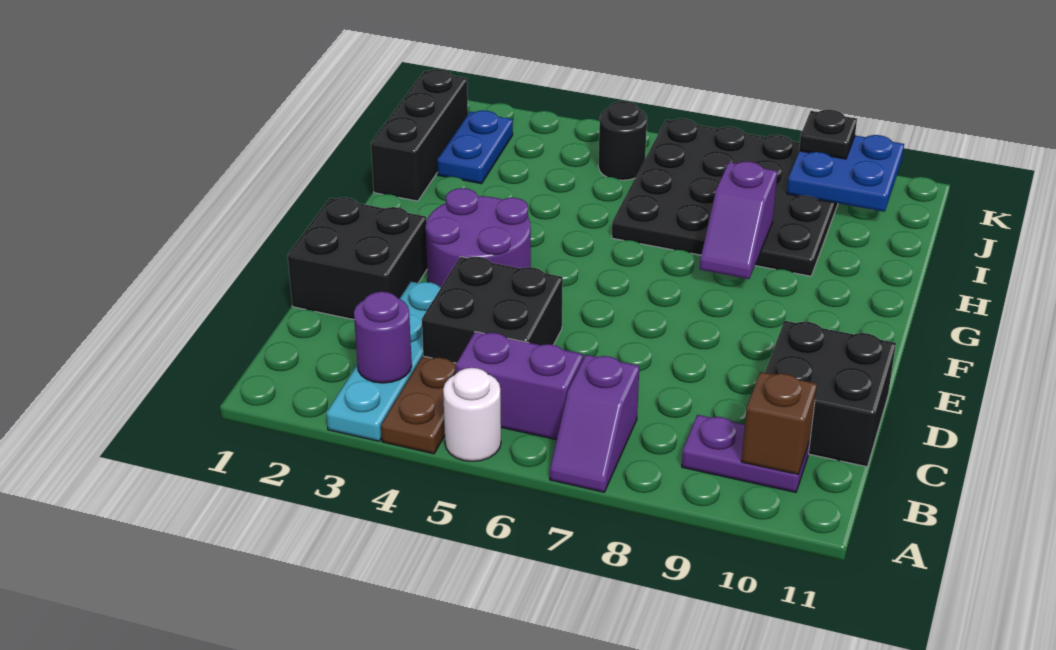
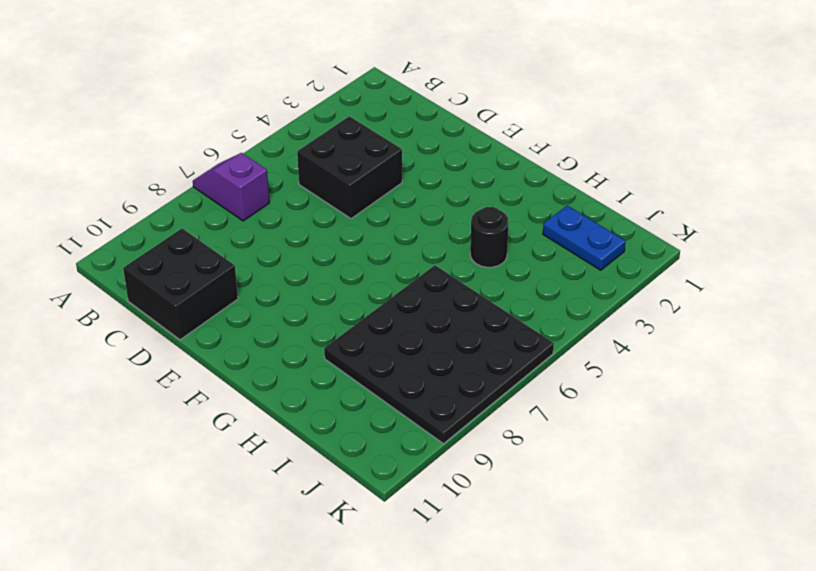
black round brick H4 level 1 -> black round brick J5 level 1
none -> cyan plate A3:D3 level 1
none -> brown plate A4:B4 level 1
none -> white round brick A5 level 1

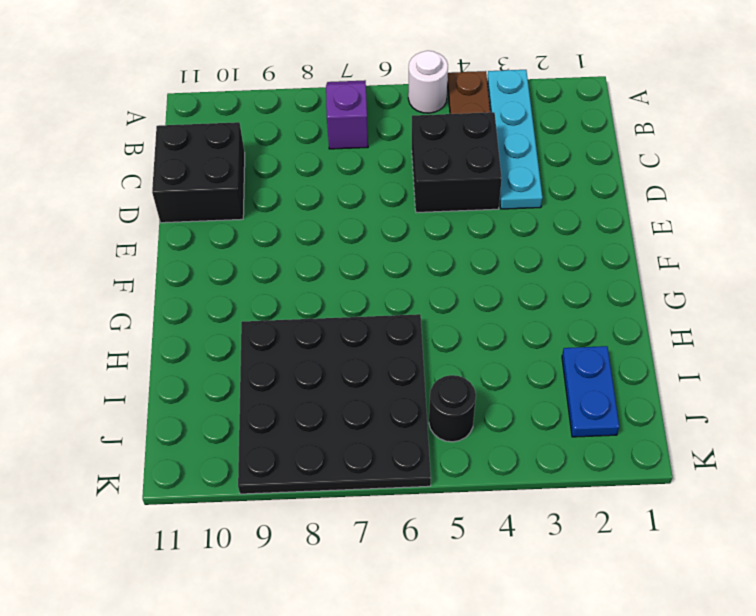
none -> purple brick B5:B6 level 1
none -> purple plate B9:B10 level 1
none -> black brick D1:E2 level 1

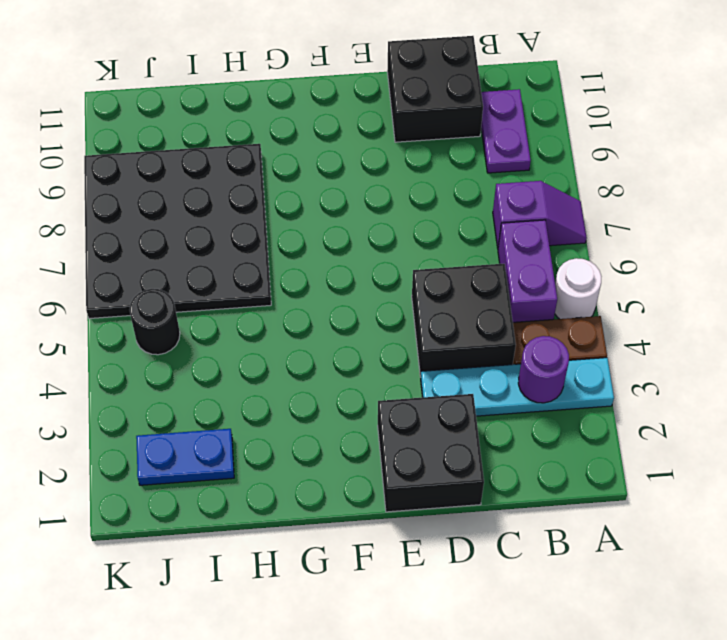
none -> purple round brick E3:F4 level 1
none -> black brick H1:J1 level 1
none -> brown brick B10 level 2

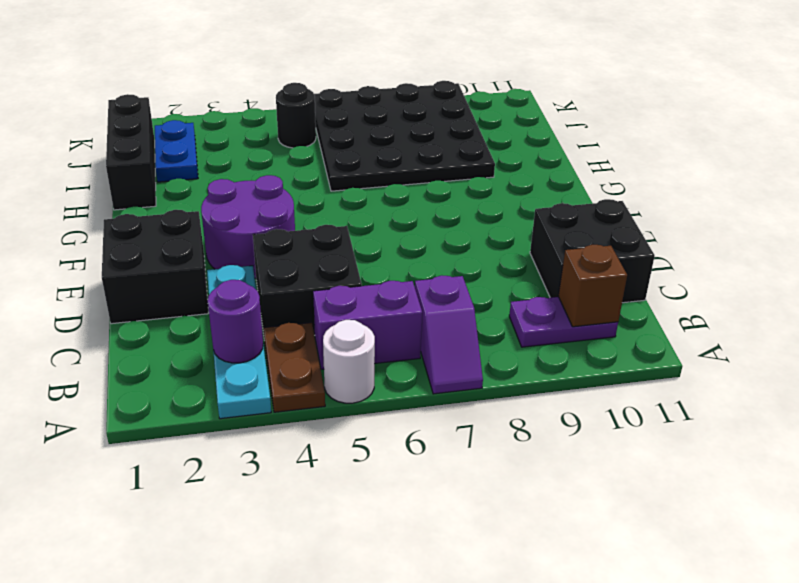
none -> purple slope G8:H8 level 2 top H
none -> blue plate J9:K10 level 2
none -> black plate K9 level 3

